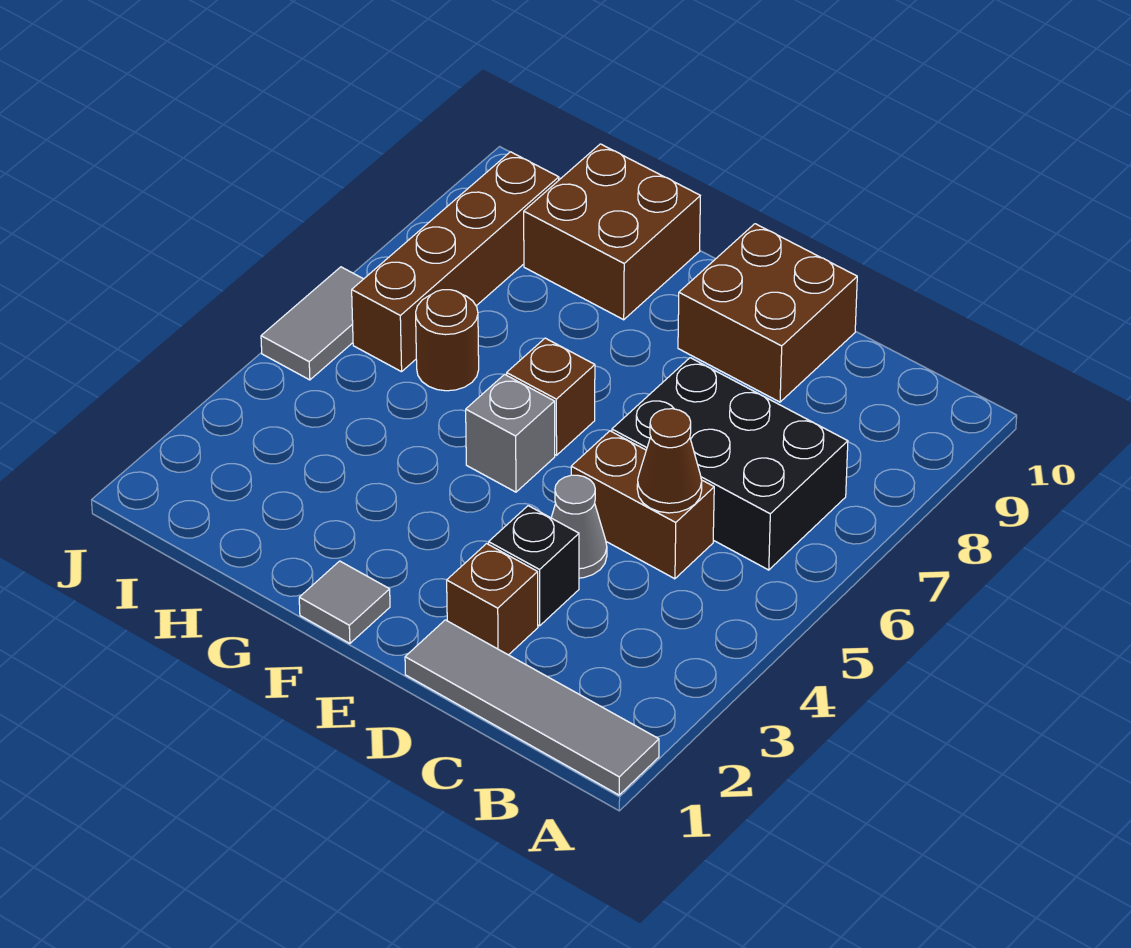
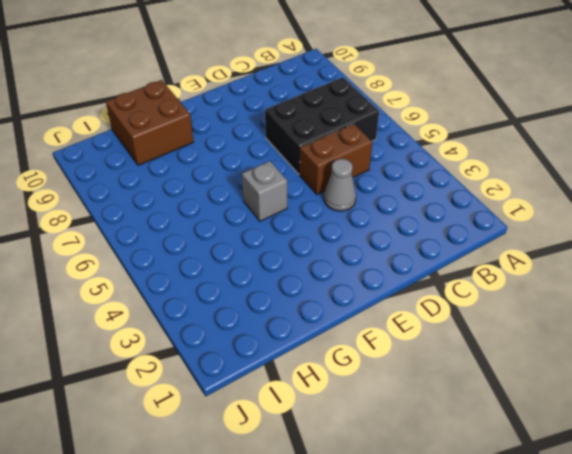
none -> grey tile A1:D1 level 1
none -> brown brick D2 level 1
none -> black brick D3 level 1

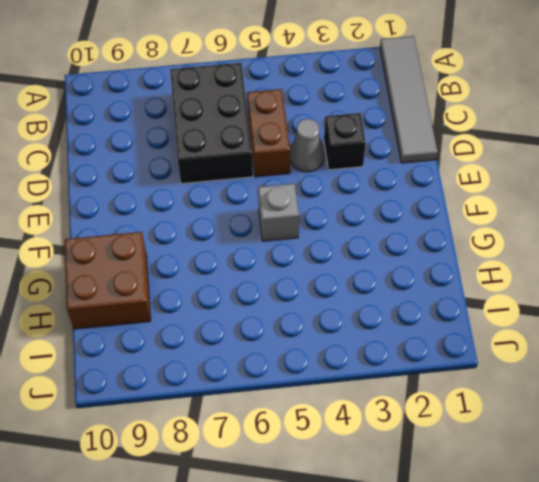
none -> brown brick D2 level 1
none -> brown brick D9:E10 level 1
none -> grey tile F1 level 1

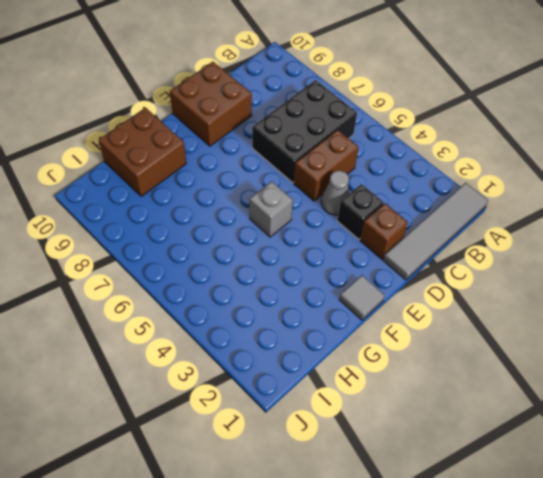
none -> brown brick F6 level 1
none -> brown round brick H6 level 1
none -> brown brick I6:I9 level 1

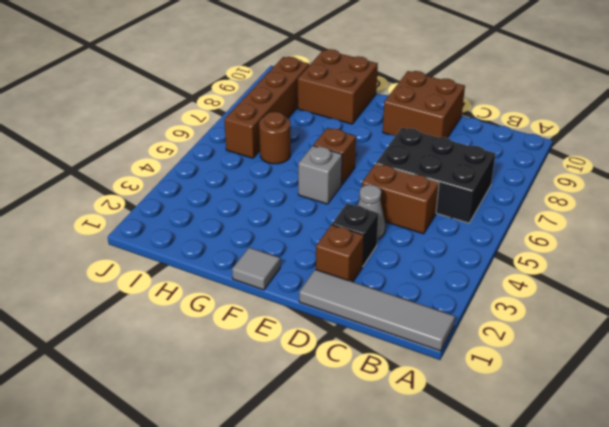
none -> grey tile J5:J6 level 1
none -> brown cone C5 level 2

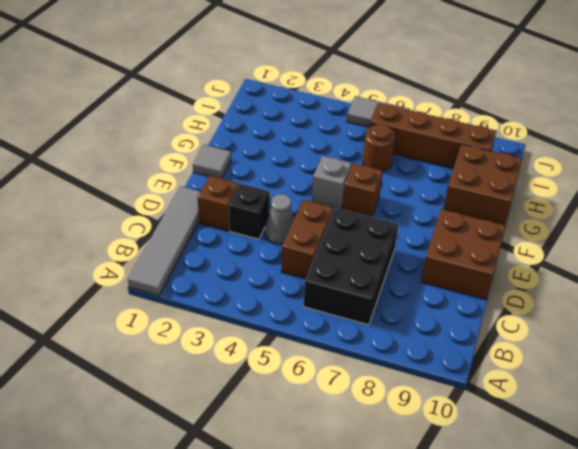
none -> brown cone C5 level 2

